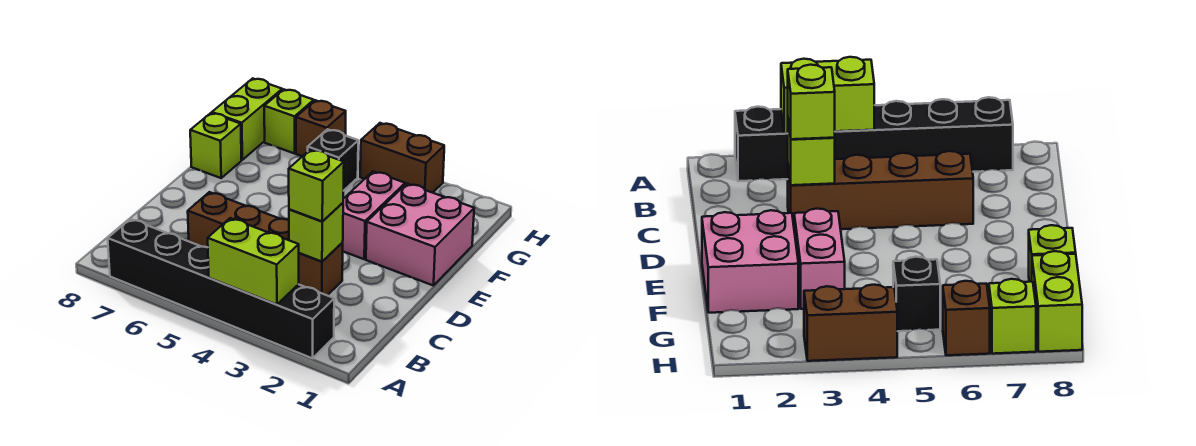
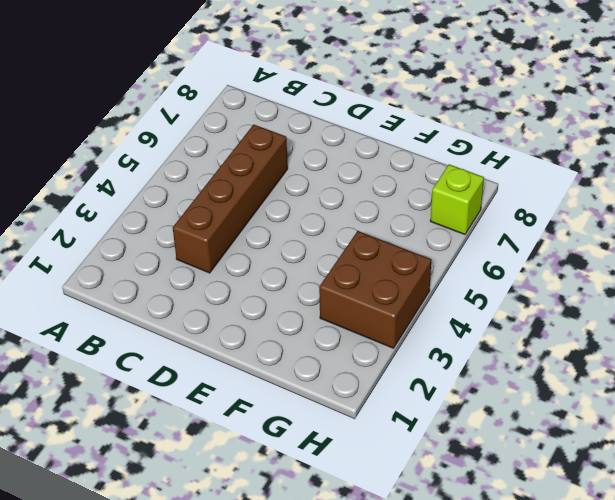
brown brick G3:H4 level 1 -> brown brick H3:H4 level 1
none -> black brick A2:A7 level 1
none -> pink brick E1:F2 level 1
none -> pink brick E3:F3 level 1

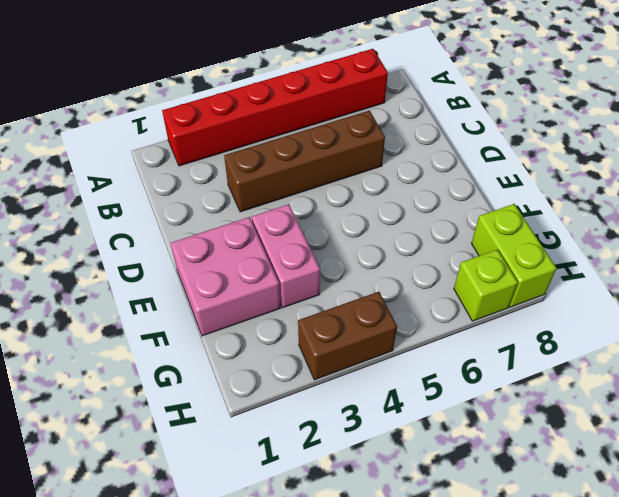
red brick A2:A7 level 1 -> black brick A2:A7 level 1
none -> lime brick F8 level 1
none -> black brick G5 level 1
none -> brown brick H6 level 1

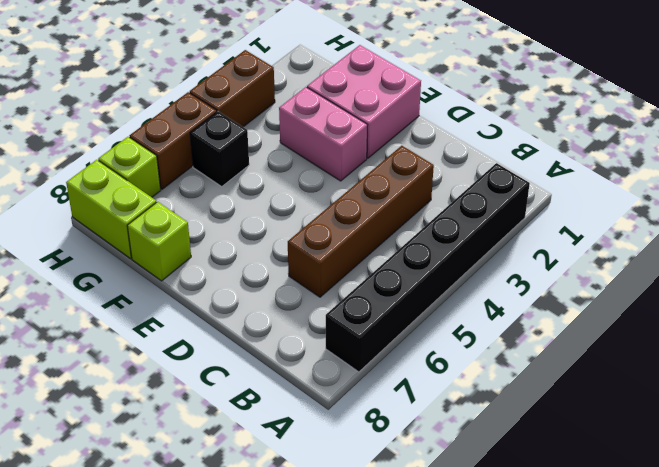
brown brick H5:H6 level 1 -> brown brick H6 level 1
none -> lime brick A3:A4 level 2
none -> lime brick C3 level 2
none -> lime brick C3 level 3

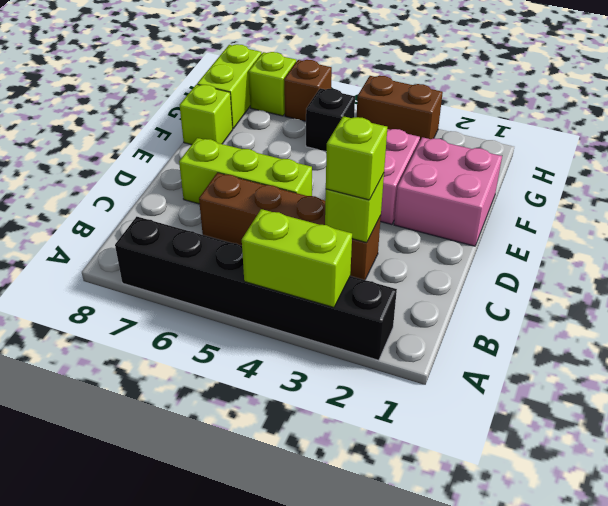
lime brick D5:D7 level 1 -> none

